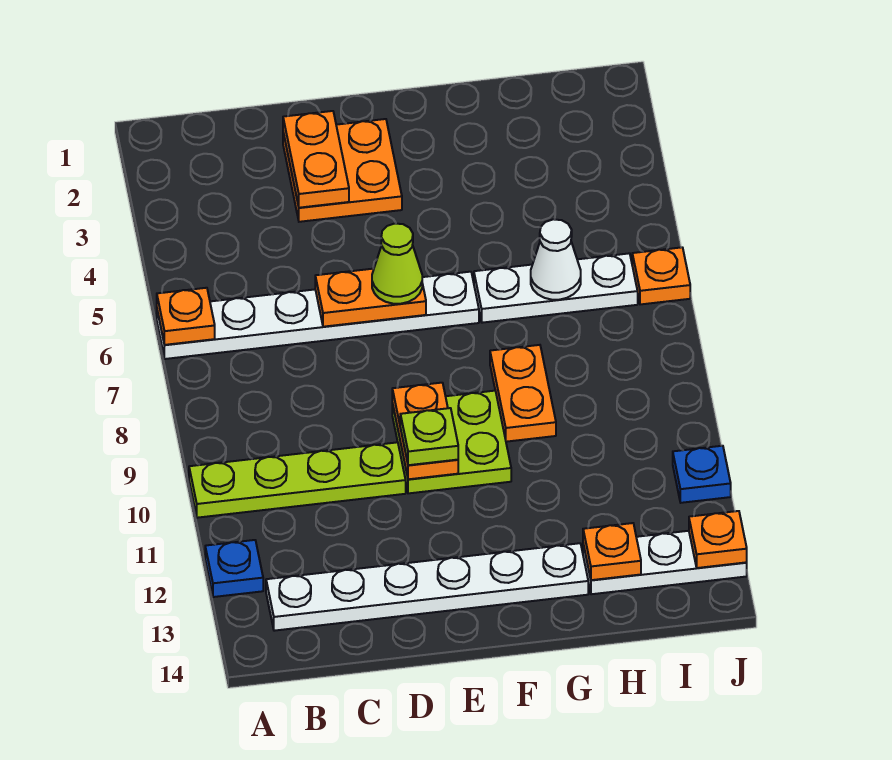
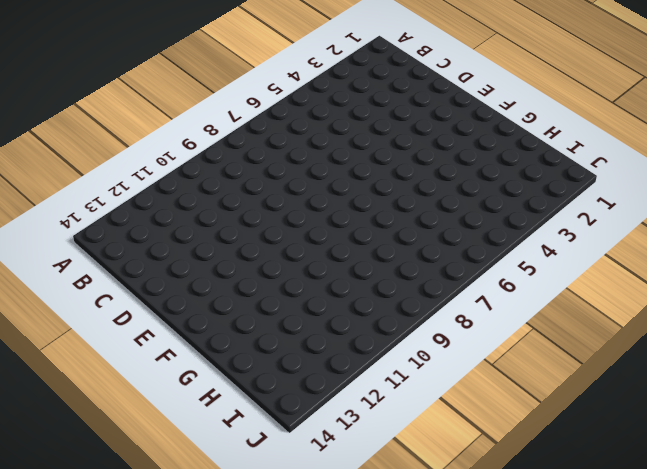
none -> white plate A6:F6 level 1
none -> lime plate A10:D10 level 1
none -> blue plate A12 level 1

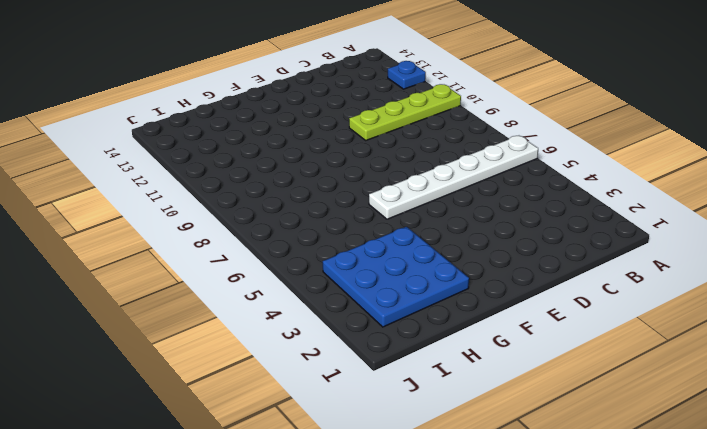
blue plate G2:I4 level 1 -> none
none -> white plate B13:G13 level 1
none -> orange plate D2:E3 level 1
none -> lime plate E9:F10 level 1

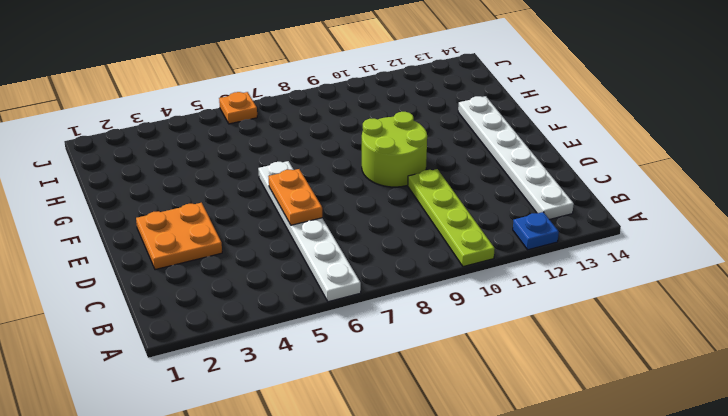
lime round brick E9:F10 level 1 -> lime plate E9:F10 level 1
none -> white plate G6:I6 level 1
none -> orange plate G8:G9 level 1
none -> white plate H13:J13 level 1

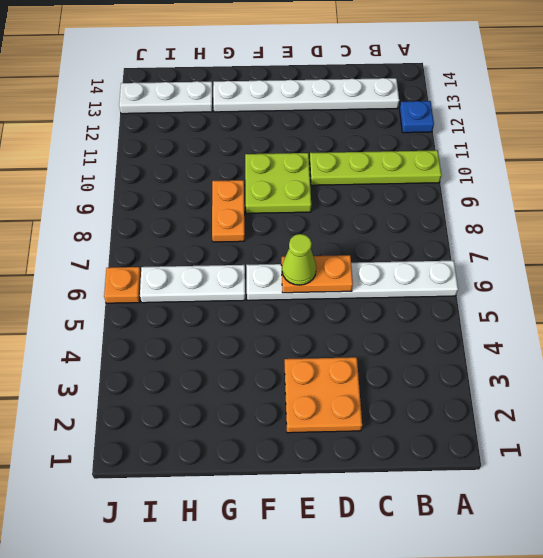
none -> blue plate J11 level 1
none -> orange plate A6 level 2
none -> orange plate D2:D3 level 2

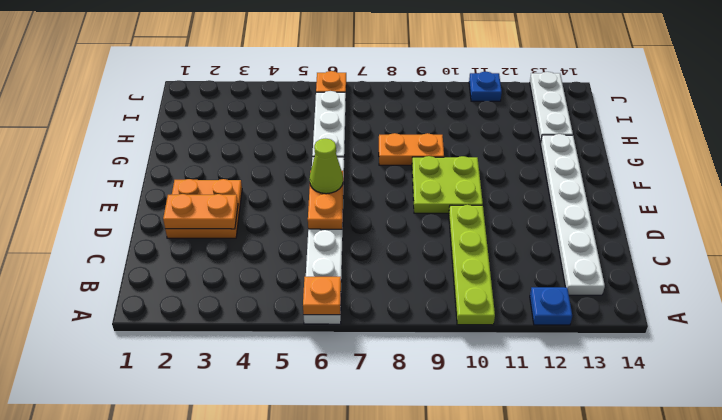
none -> orange plate E9:E10 level 2
none -> white cone H6 level 2
none -> orange plate H13 level 2

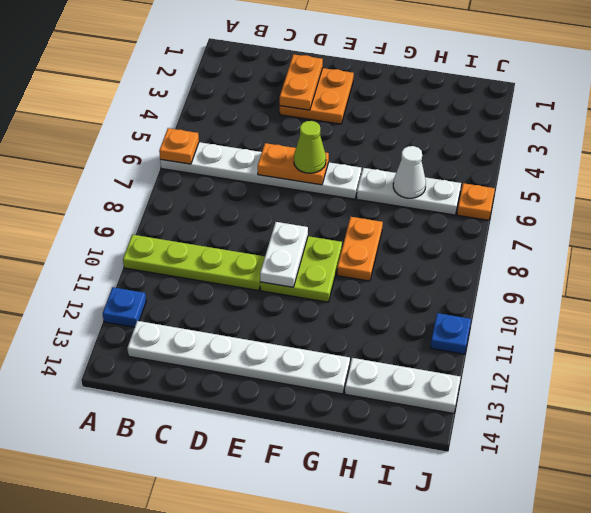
white plate E9:E10 level 2 -> orange plate E9:E10 level 2
none -> orange plate H13 level 2
none -> orange plate J13 level 2
none -> lime plate E10 level 3

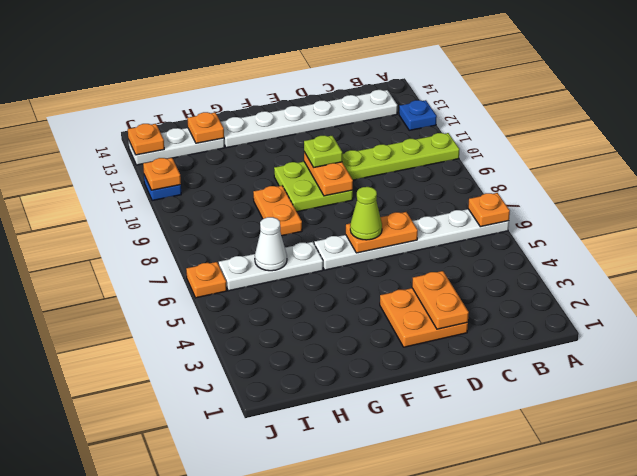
orange plate J11 level 2 -> none

